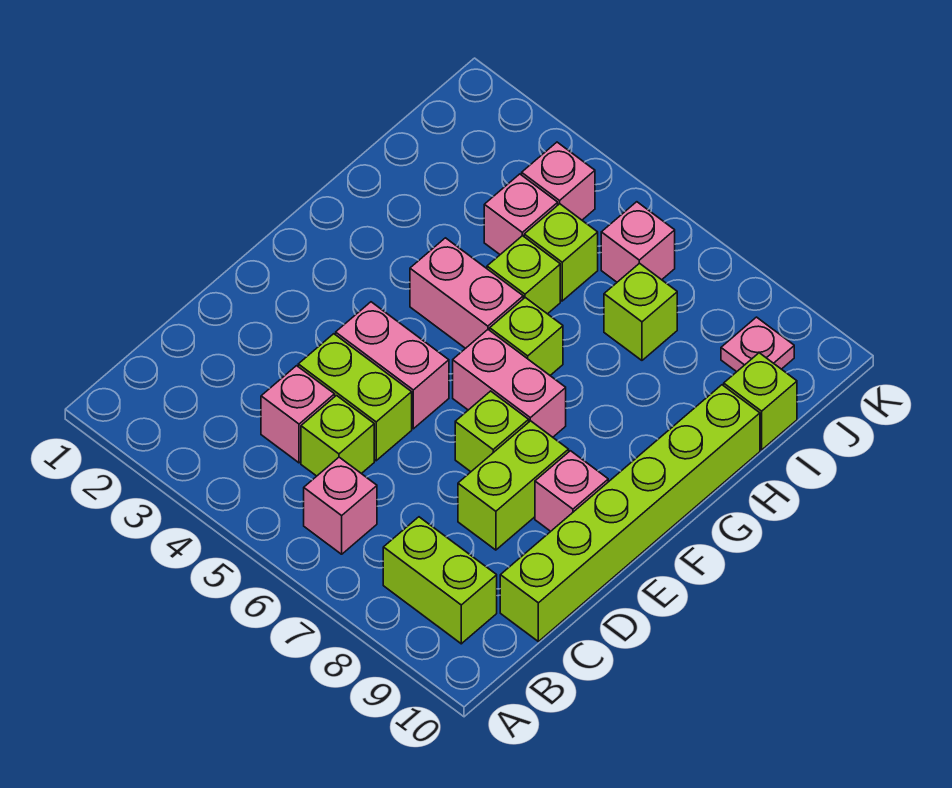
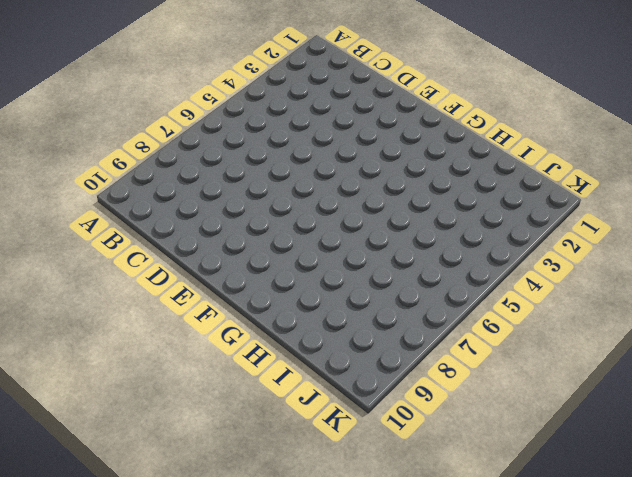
none -> pink brick B6 level 1
none -> lime brick B8:B9 level 1
none -> pink brick C4 level 1

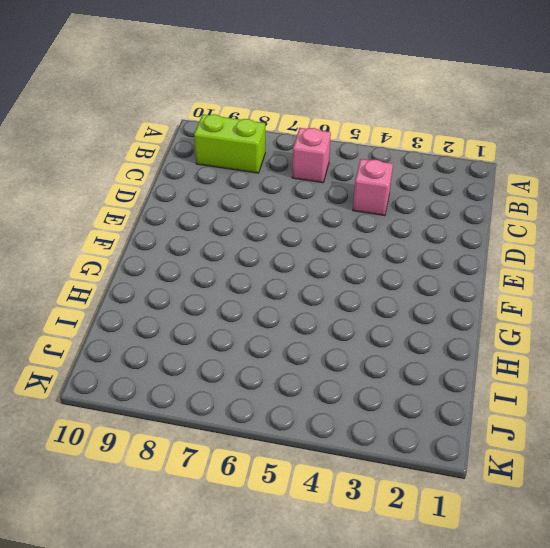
none -> lime brick C5 level 1
none -> lime brick C10:H10 level 1
none -> lime brick D4:D5 level 1

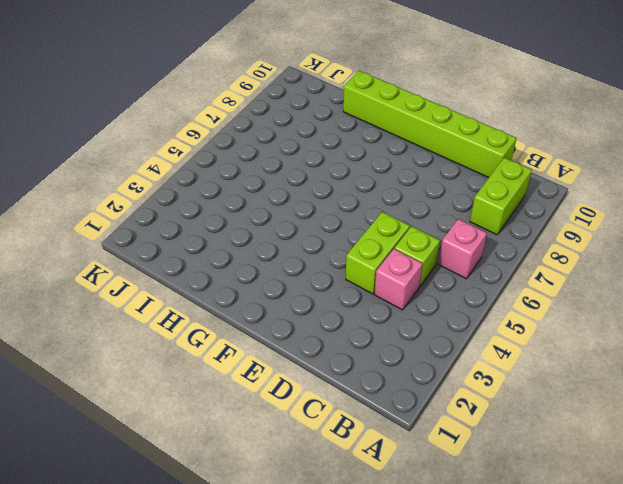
none -> lime brick D8:E8 level 1
none -> pink brick E4:E5 level 1
none -> lime brick E7 level 1

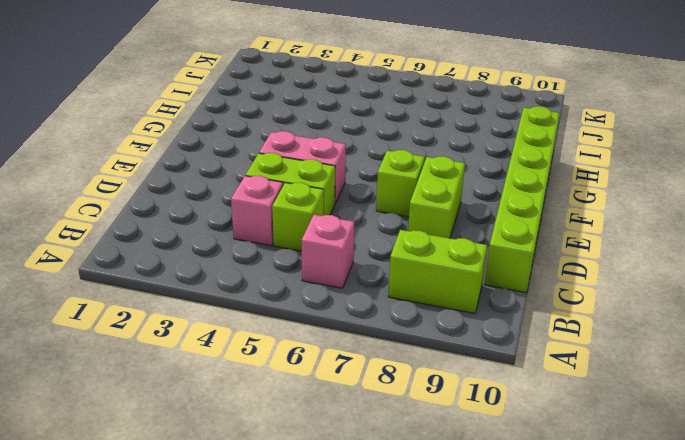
none -> pink brick E9 level 1
none -> pink brick F6:F7 level 1
none -> pink brick G4:G5 level 1

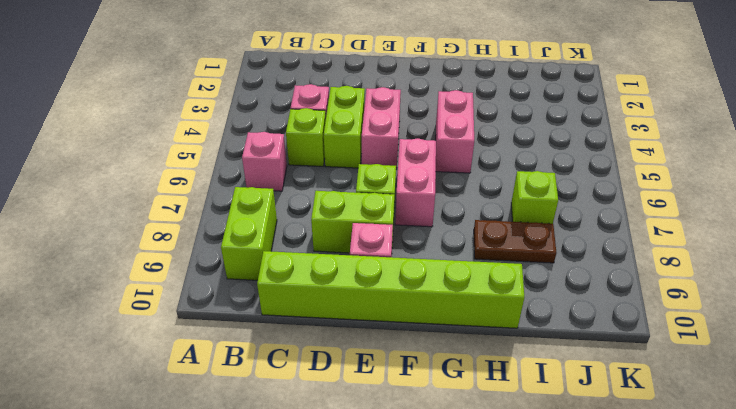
brown plate H8:I8 level 1 -> none
none -> lime brick G6 level 1
none -> lime brick H5 level 1
none -> pink brick I4 level 1

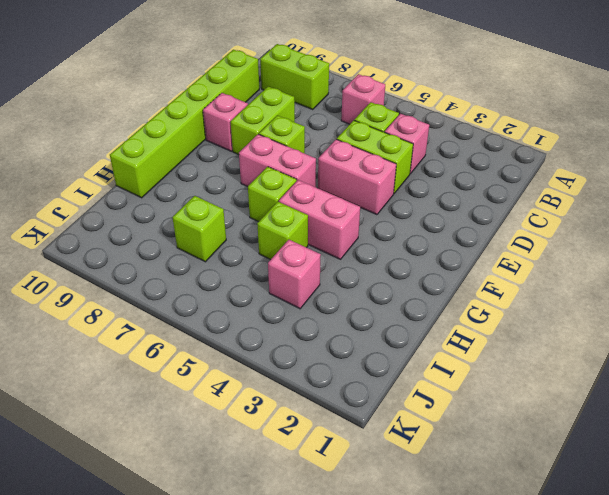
none -> lime brick I5 level 1
none -> lime brick I10 level 1
none -> pink brick J4 level 1

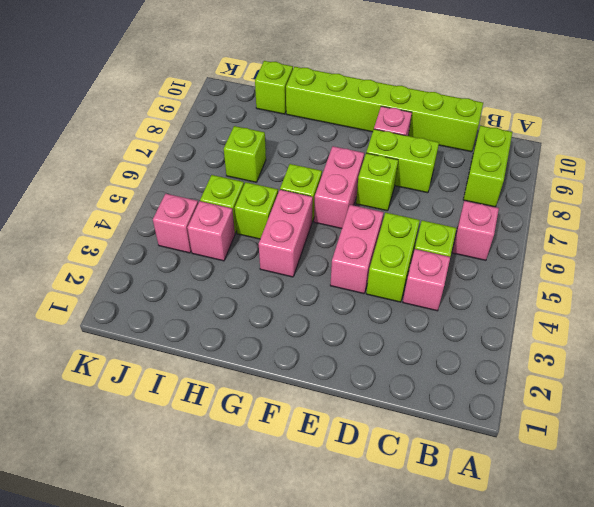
none -> pink brick J6 level 1
none -> pink plate J9 level 1

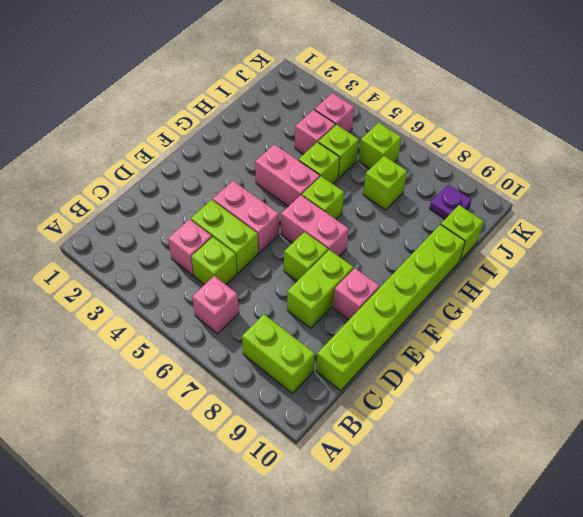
lime brick J6 level 1 -> pink brick J6 level 1
purple plate J9 level 1 -> pink plate J9 level 1

